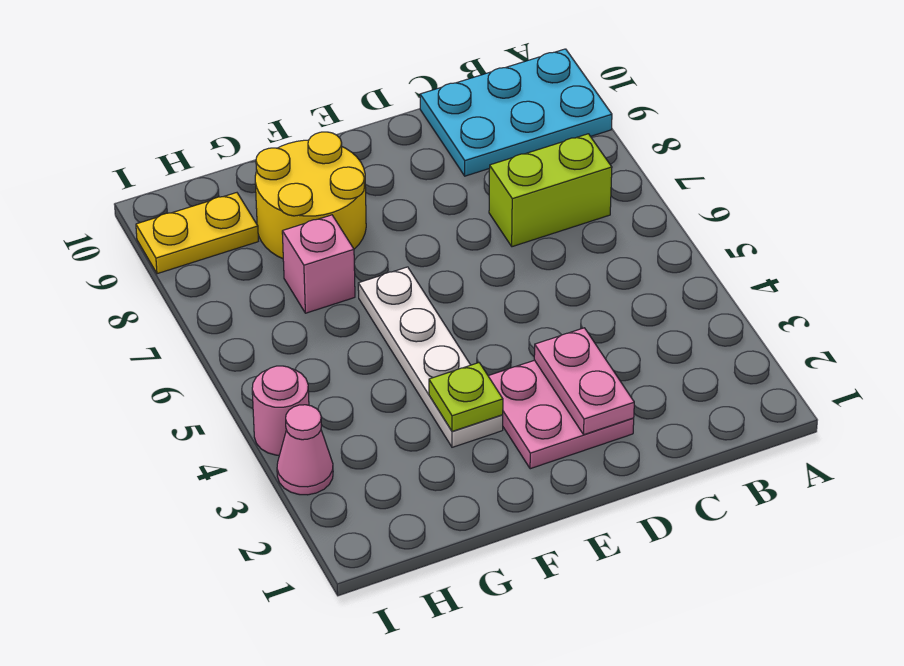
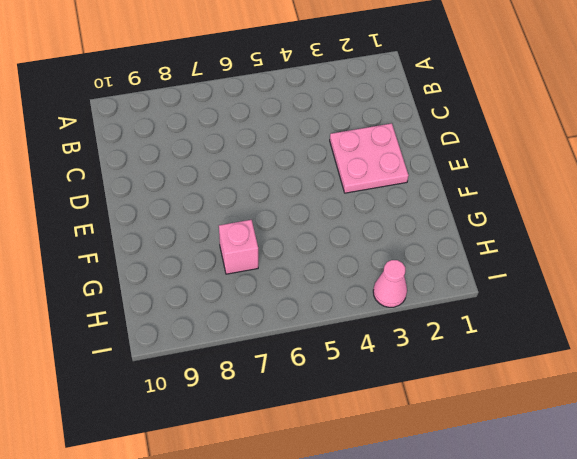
none -> cyan plate A9:C10 level 1
none -> lime brick B7:C7 level 1

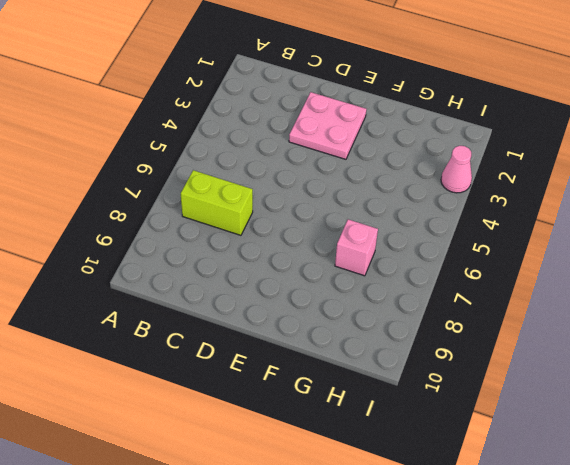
none -> cyan plate A9:C10 level 1
none -> white plate F3:F6 level 1

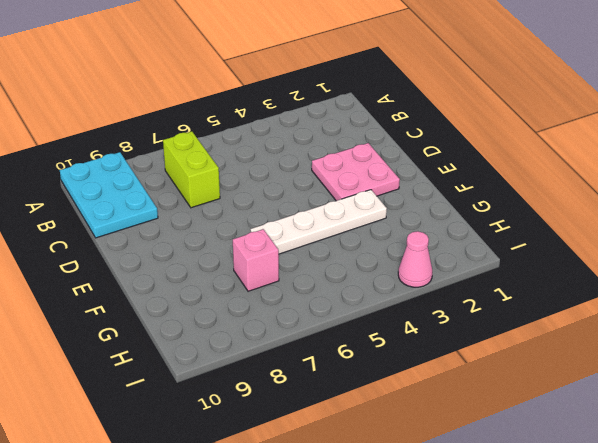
none -> yellow round brick F8:G9 level 1
none -> yellow plate H9:I9 level 1

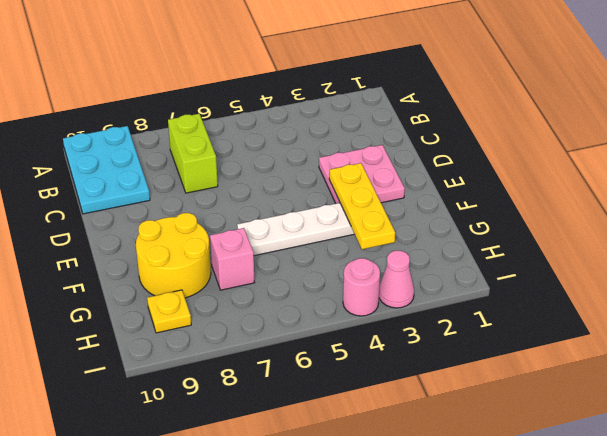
yellow plate E3:G3 level 2 -> lime plate F3 level 2
yellow plate H9 level 1 -> yellow plate H9:I9 level 1
none -> pink plate D2:D3 level 2

